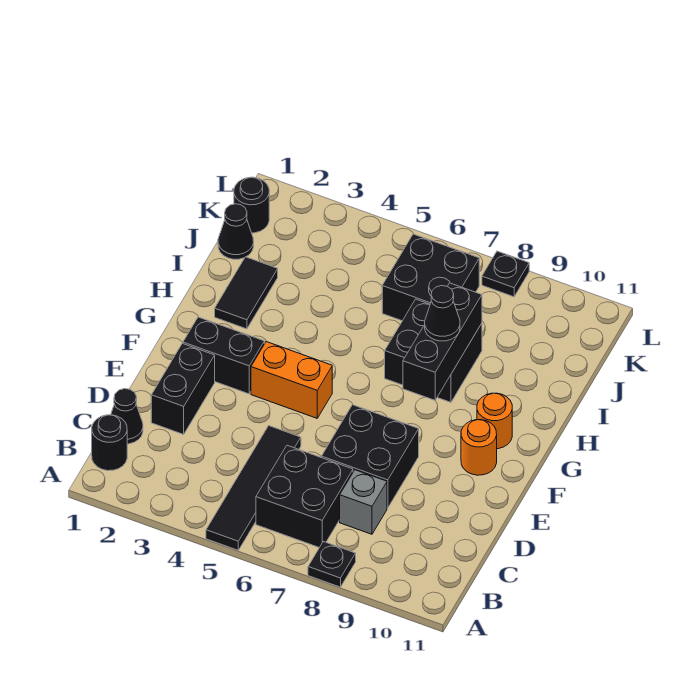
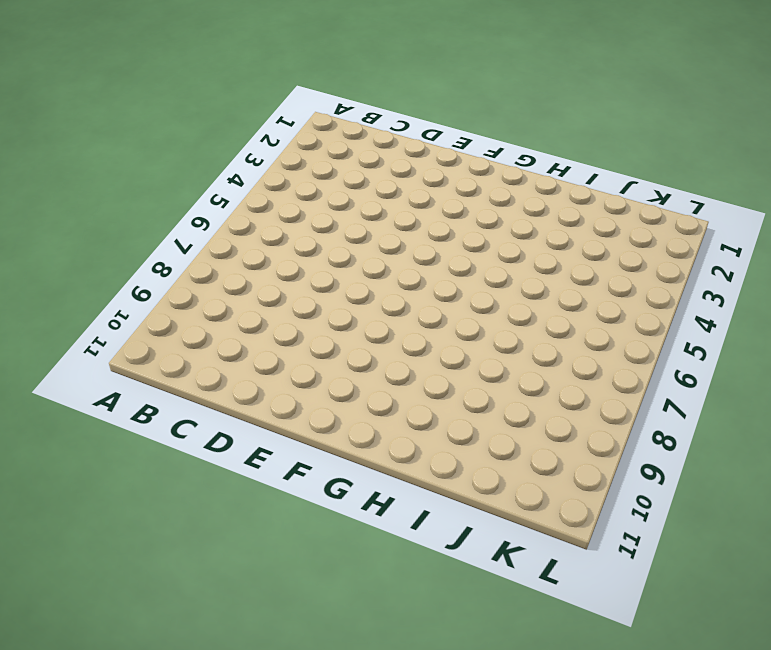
none -> black tile A5:D5 level 1
none -> black plate A8 level 1
none -> black round brick B1 level 1

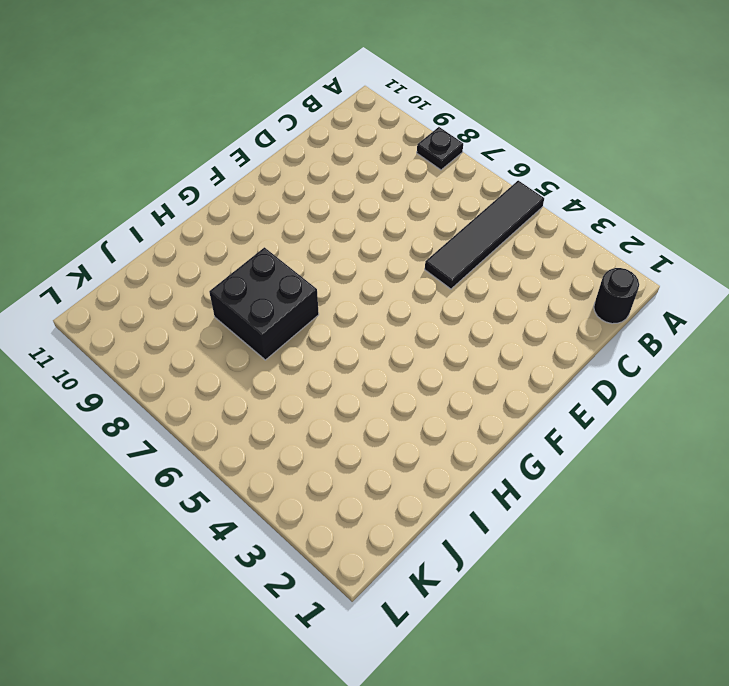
none -> black brick B6:C7 level 1
none -> black cone C1 level 1
none -> grey brick C8 level 1

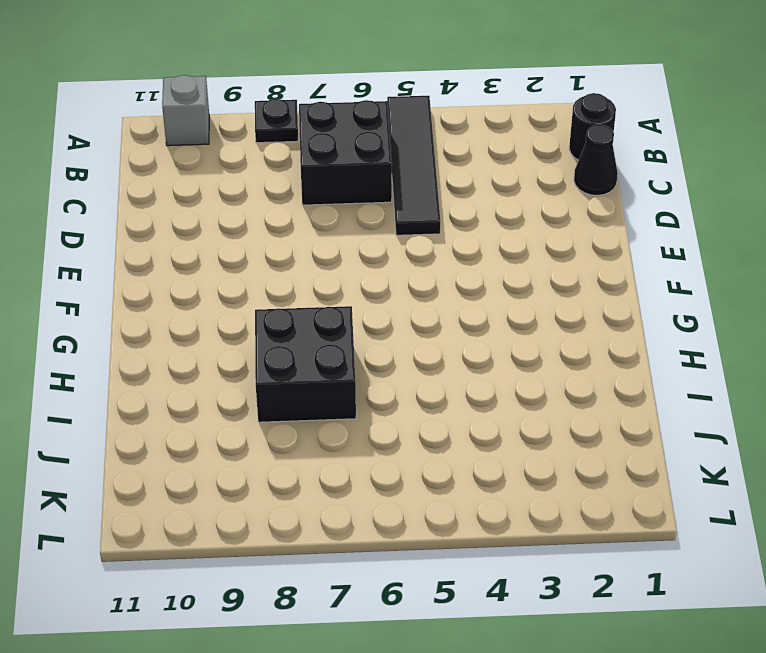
grey brick A10 level 1 -> grey brick C8 level 1
none -> black brick D2:E2 level 1
none -> black brick D7:E8 level 1
none -> black brick F2:F3 level 1

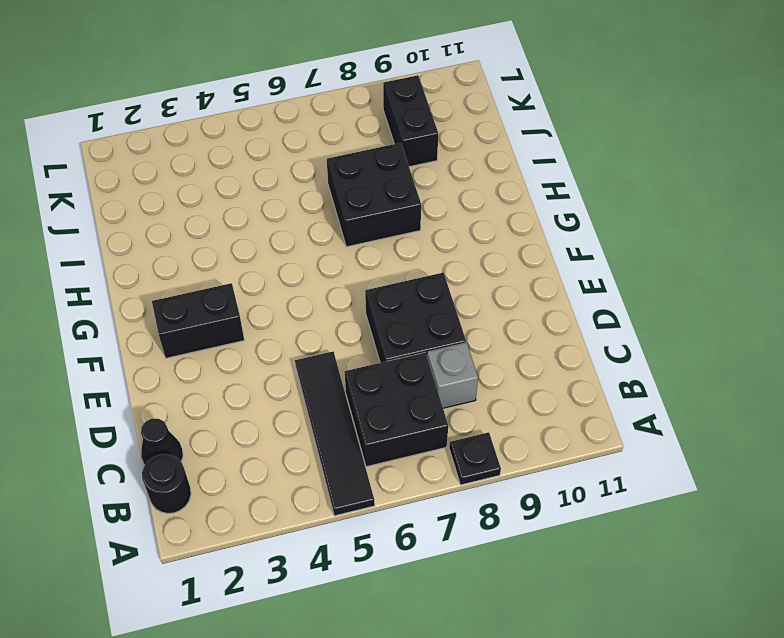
black brick J9:K9 level 1 -> black brick D2:E2 level 1
none -> orange brick F4:F5 level 1
none -> orange round brick F10 level 1
none -> orange round brick G10 level 1

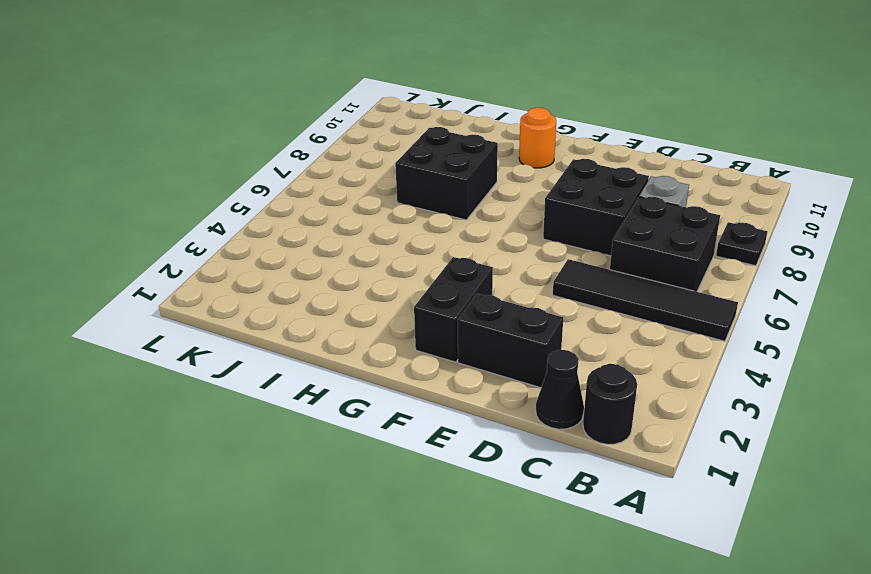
none -> orange brick F4:F5 level 1
none -> orange round brick F10 level 1
none -> black tile H2:I2 level 1

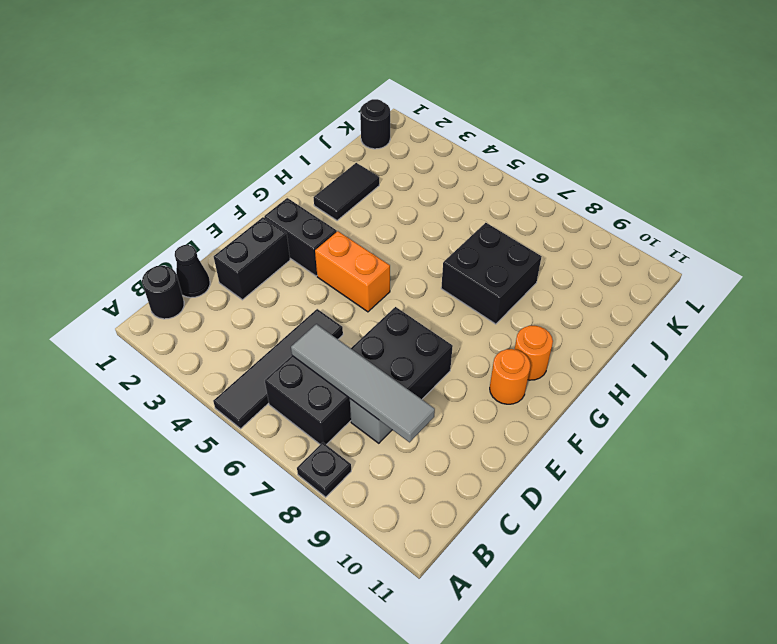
grey tile C6:C9 level 2 -> none
none -> black cone J1 level 1
none -> black brick J6:K7 level 1
none -> black plate L8 level 1

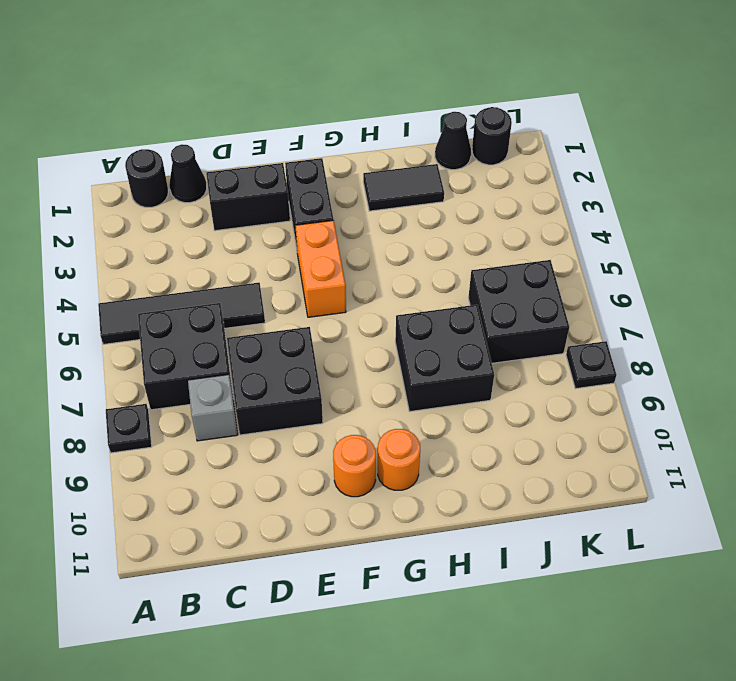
none -> black brick G8:I8 level 2
none -> black cone H8 level 3

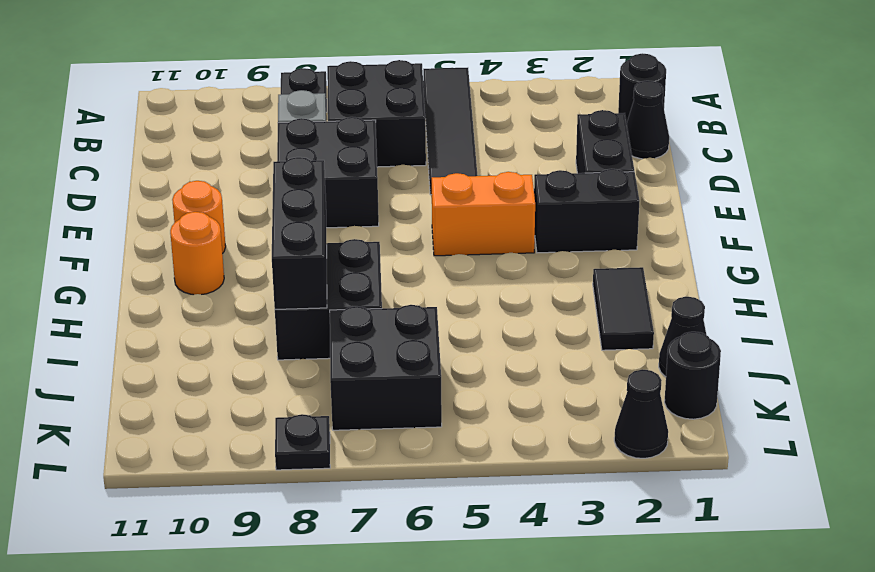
black cone L2 level 1 -> black cone H8 level 3

